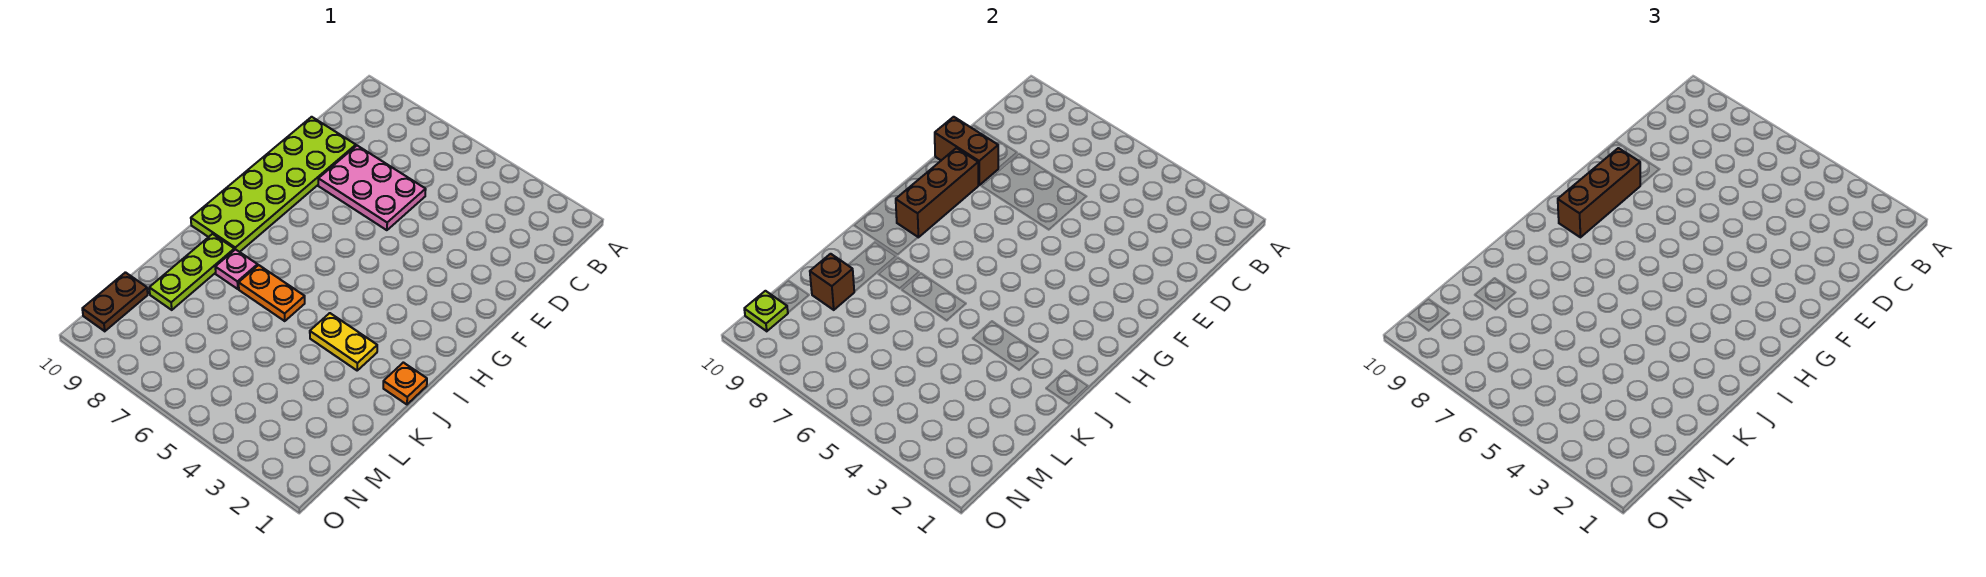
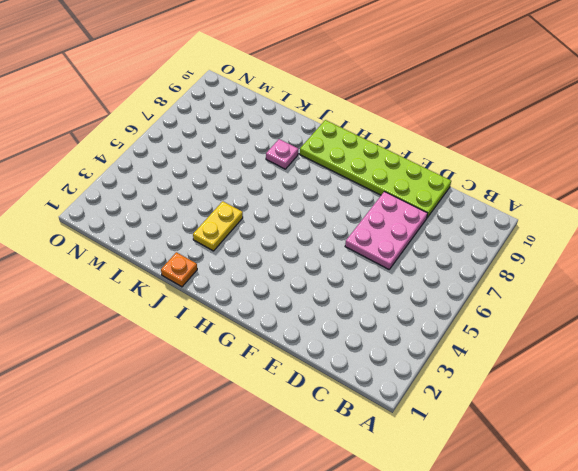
none -> orange plate J6:J7 level 1
none -> lime plate J9:L9 level 1
none -> brown plate M10:N10 level 1

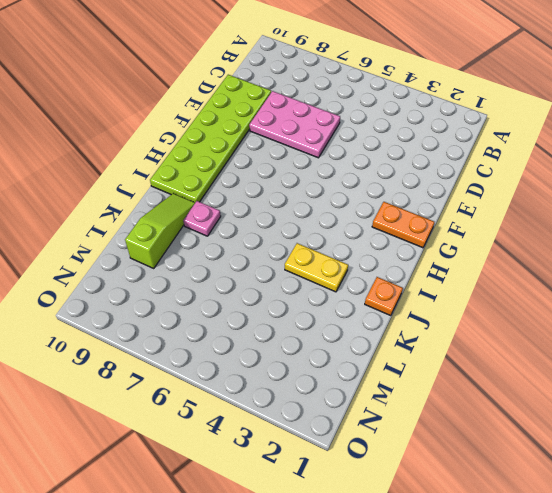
orange plate G1:G2 level 1 -> orange plate J6:J7 level 1
lime slope J9:L9 level 1 top L -> lime plate J9:L9 level 1
none -> brown plate M10:N10 level 1
none -> brown brick E9:E10 level 2
none -> brown brick F9:H9 level 2

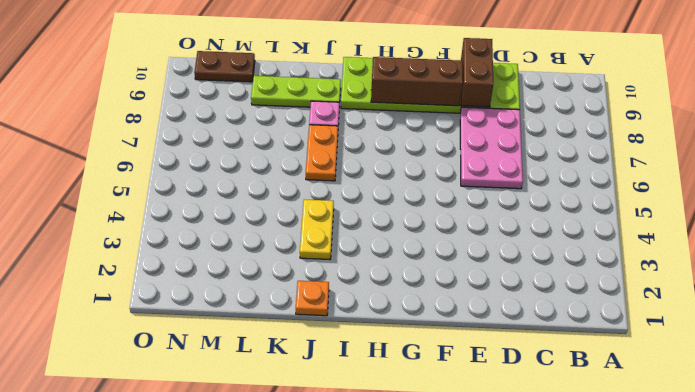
none -> brown brick L9 level 2
none -> lime plate N10 level 2
none -> brown brick F9:H9 level 3

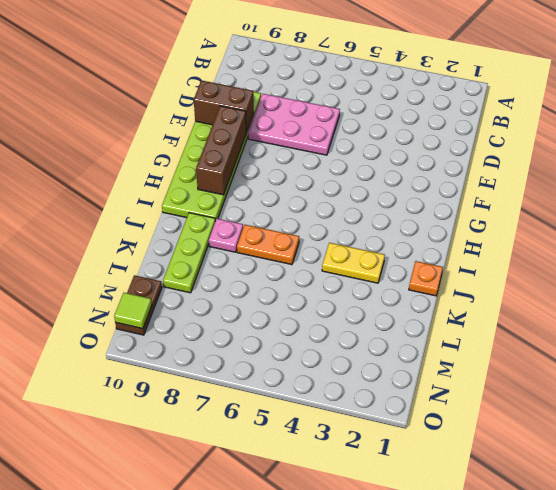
lime tile N10 level 2 -> lime plate N10 level 2
none -> brown brick L9 level 2
none -> brown brick F9:H9 level 3

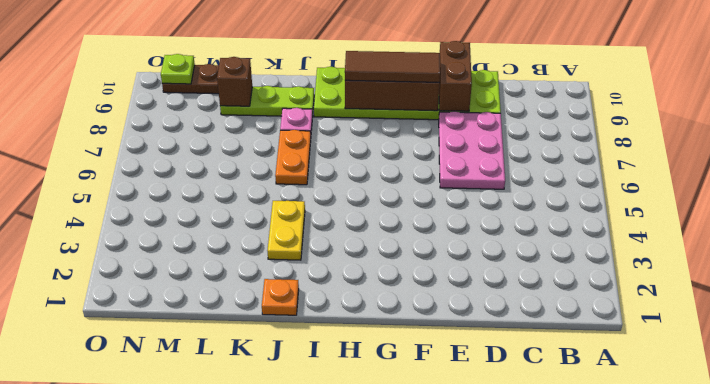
brown tile F9:H9 level 3 -> brown brick F9:H9 level 3

